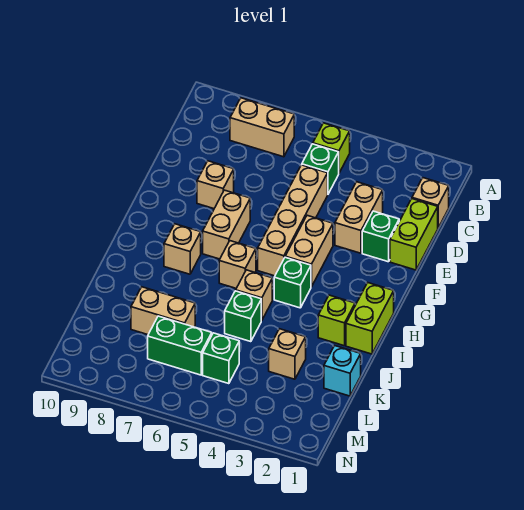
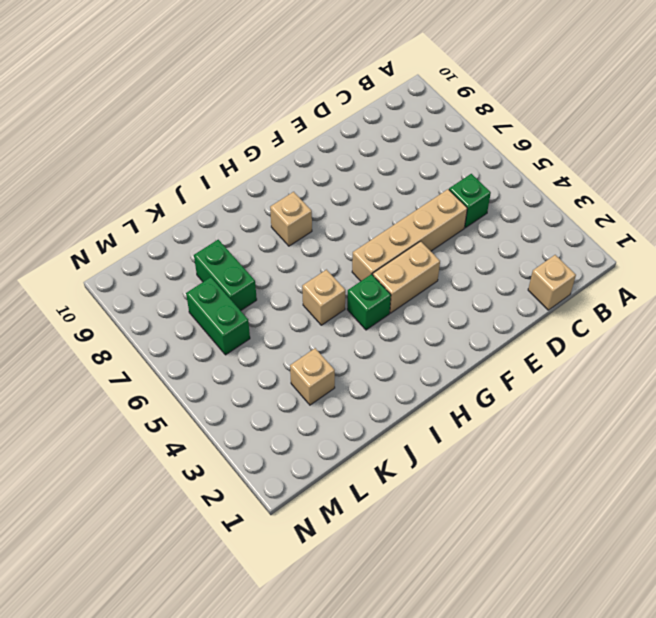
green brick K7:K8 level 1 -> tan brick K7:K8 level 1
none -> lime brick B5 level 1
none -> tan brick B7:B8 level 1
none -> lime brick D1:E1 level 1

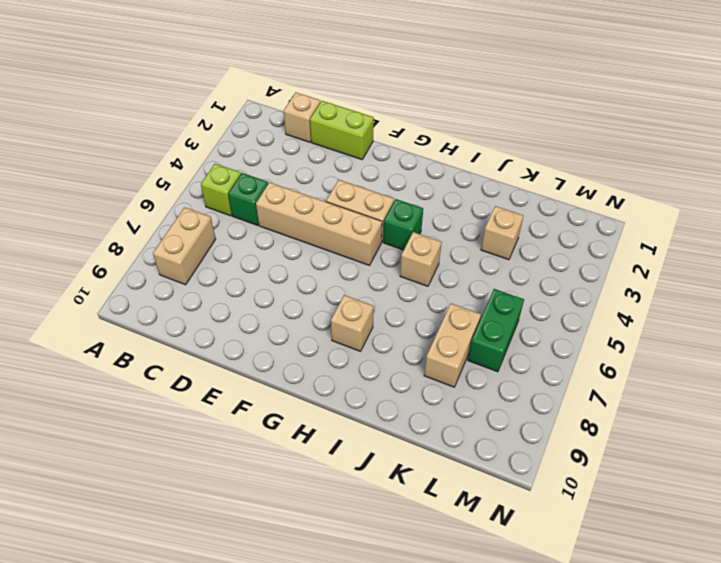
none -> tan brick D3:E3 level 1
none -> green brick E2 level 1
none -> tan brick E8 level 1

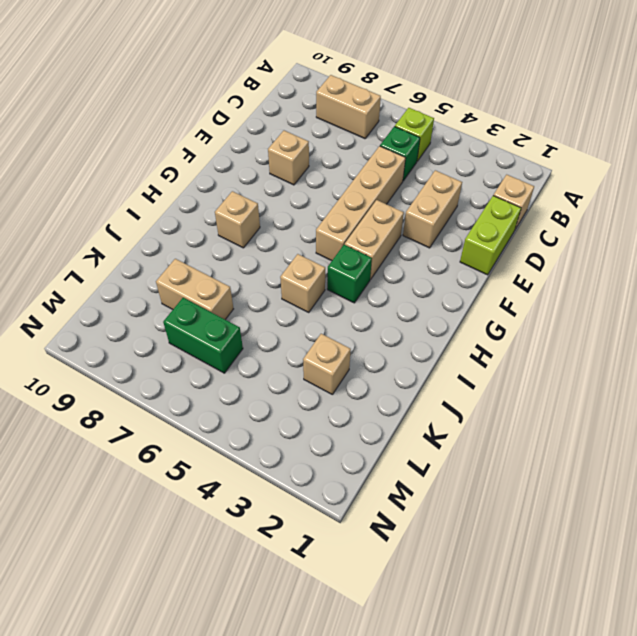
none -> green brick E2 level 1
none -> tan brick F7:G7 level 1
none -> lime brick H1:I1 level 1

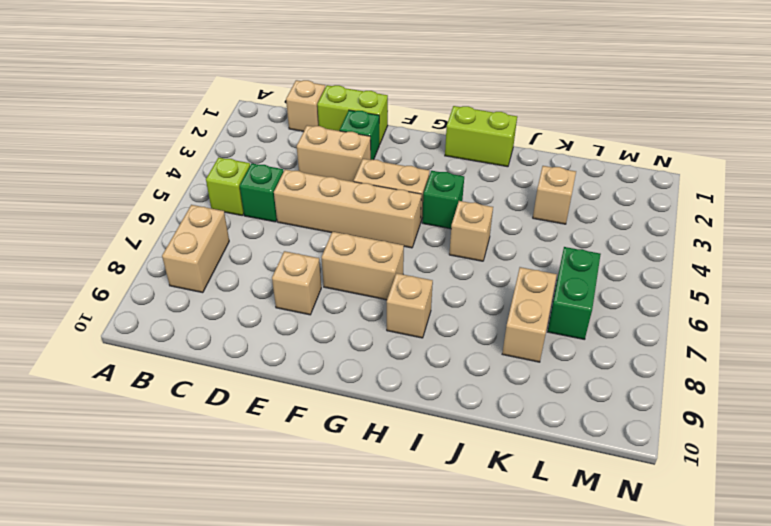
none -> tan brick H6 level 1
none -> lime brick I2 level 1
none -> green brick J5 level 1

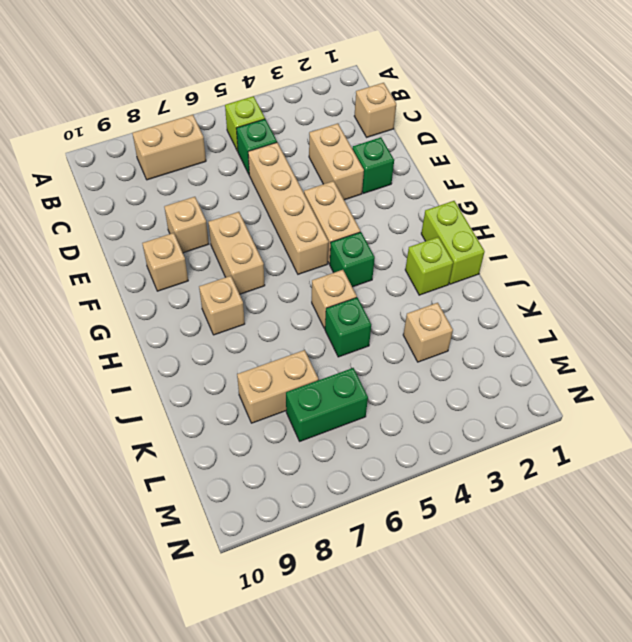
tan brick F9 level 1 -> tan brick H6 level 1
none -> lime brick D1:E1 level 1
none -> cyan brick K1 level 1
none -> green brick L5 level 1

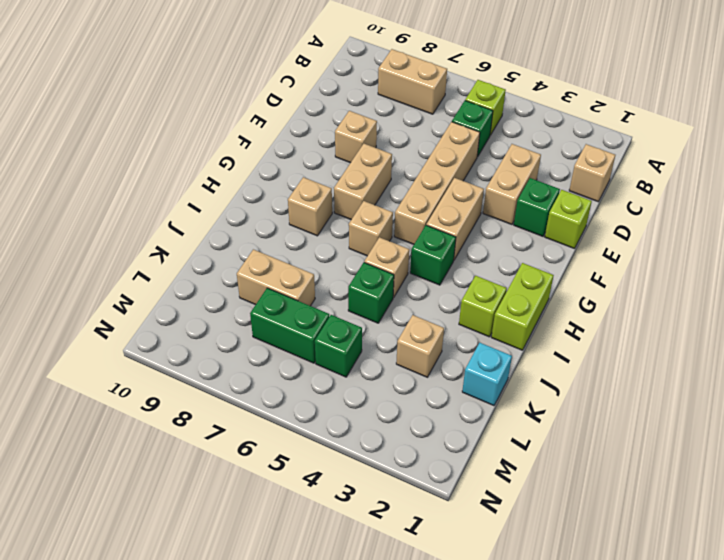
lime brick E1 level 1 -> lime brick D1:E1 level 1

